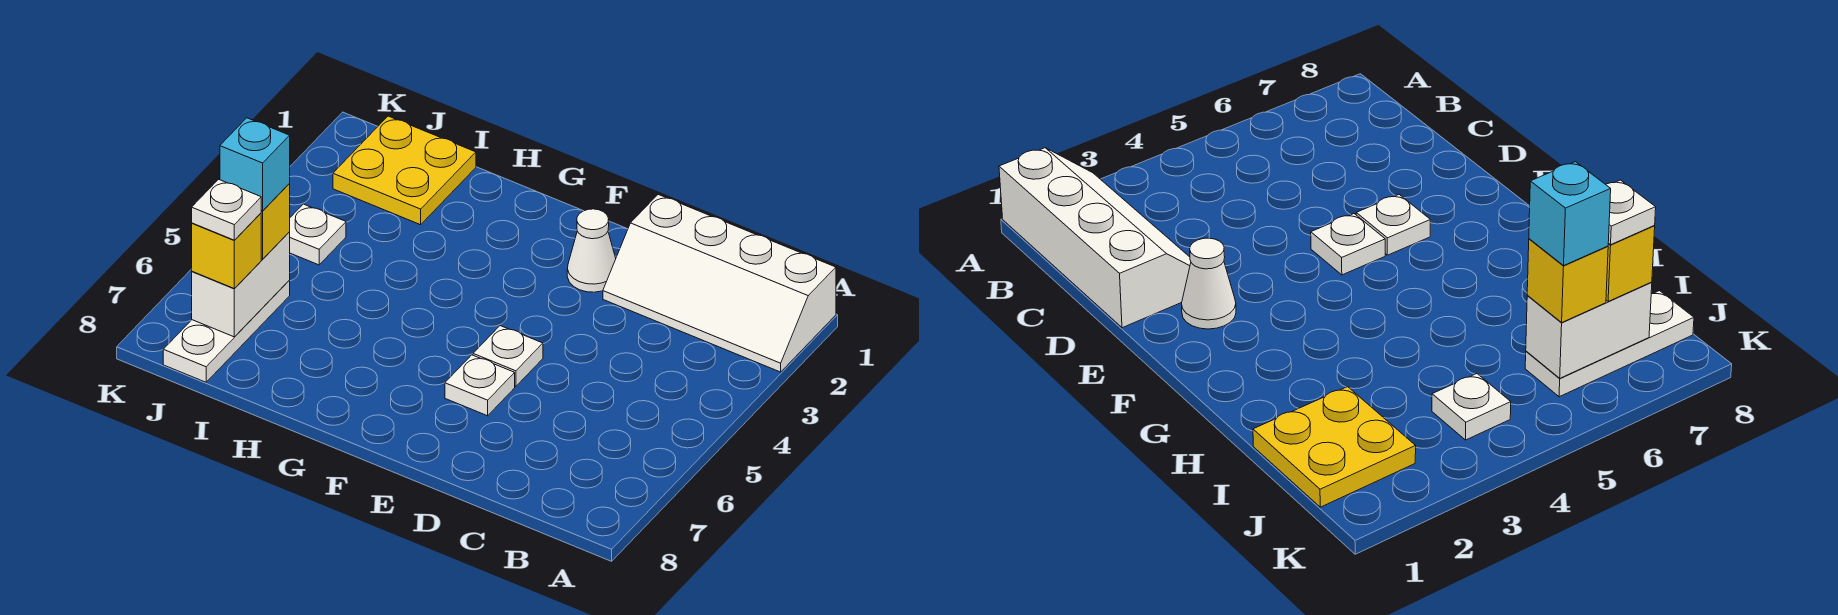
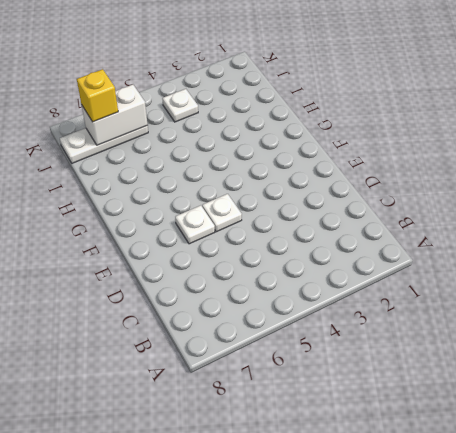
none -> white slope A1:D2 level 1 top 1
none -> white cone E2 level 1
none -> yellow plate I1:J2 level 1

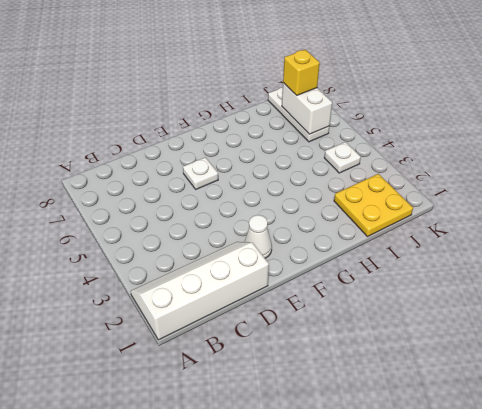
none -> white plate E5 level 1
none -> yellow brick J6 level 3
none -> cyan brick J6 level 4

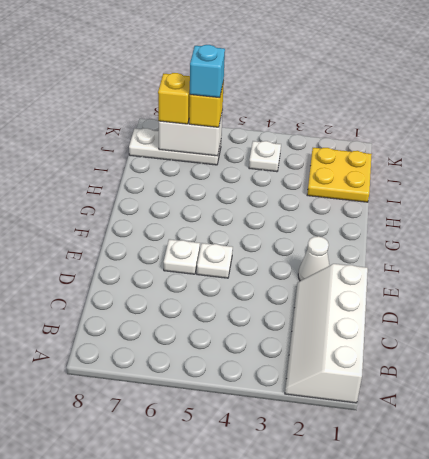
none -> white plate J7 level 4

